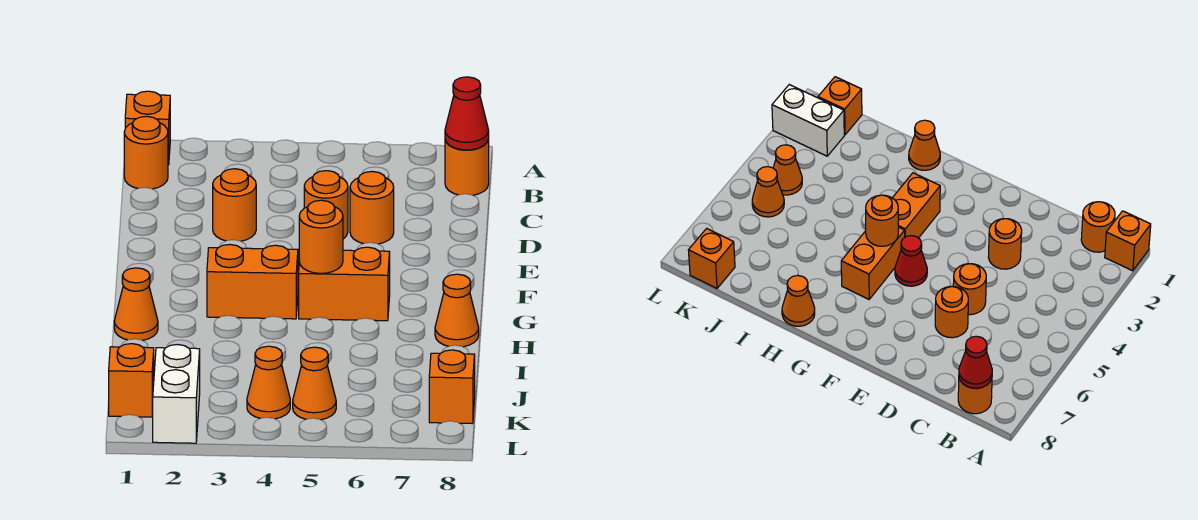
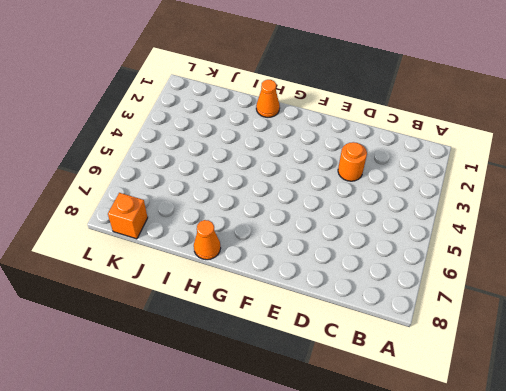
none -> orange brick A1 level 1
none -> orange round brick B1 level 1
none -> orange round brick B8 level 1

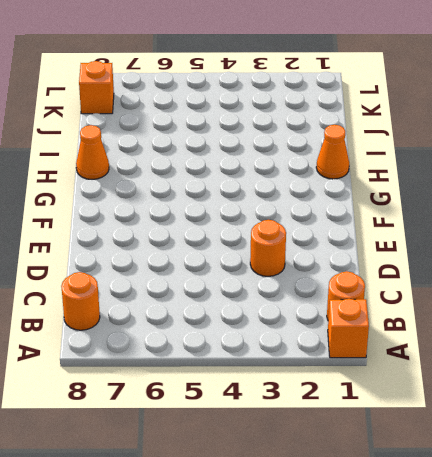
none -> orange round brick D5 level 1
none -> orange round brick D6 level 1
none -> red cone F5 level 1

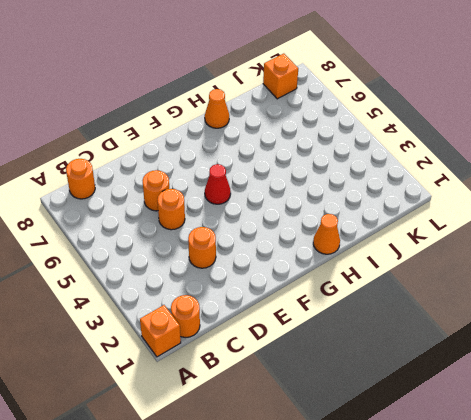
none -> orange brick G3:G4 level 1
none -> orange brick G5:G6 level 1
none -> orange brick K1 level 1

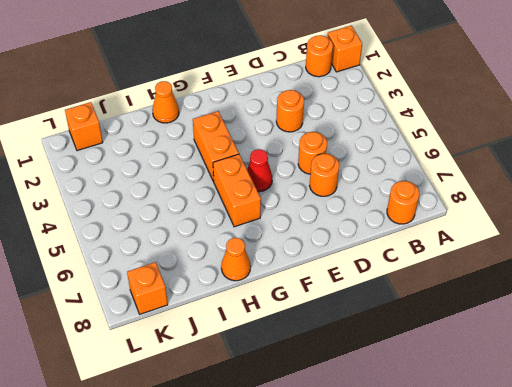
none -> white brick K2:L2 level 1
none -> orange cone K4 level 1
none -> orange cone K5 level 1

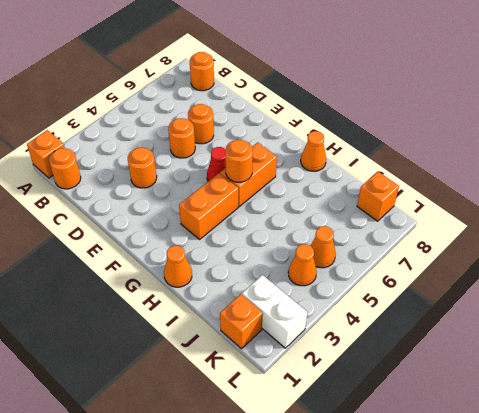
none -> red cone B8 level 2

